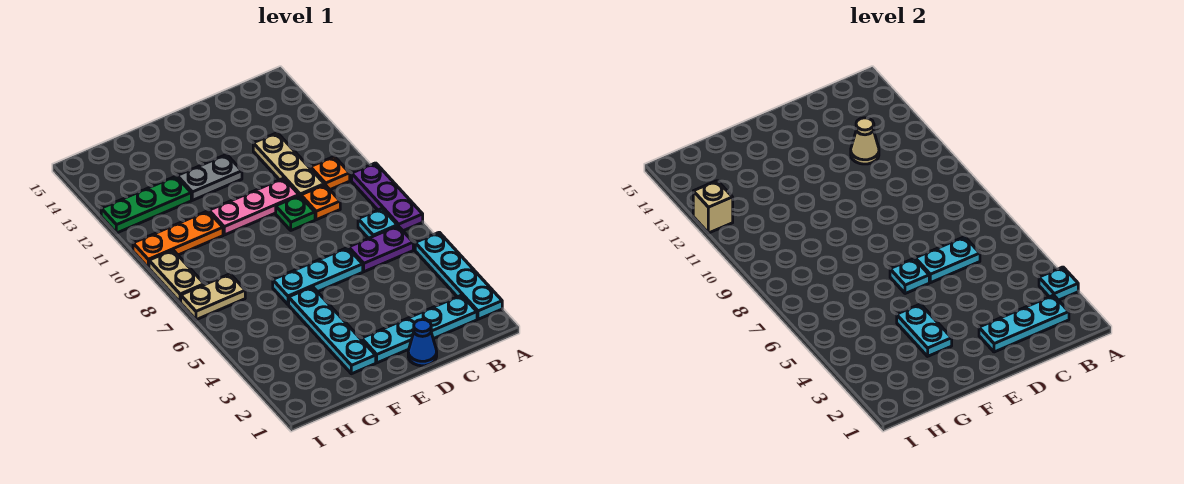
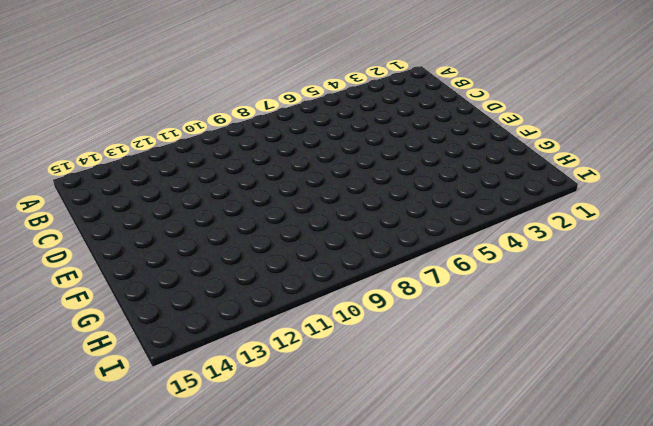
none -> cyan plate A2:A5 level 1
none -> purple plate A7:A9 level 1
none -> cyan plate B2:E2 level 1

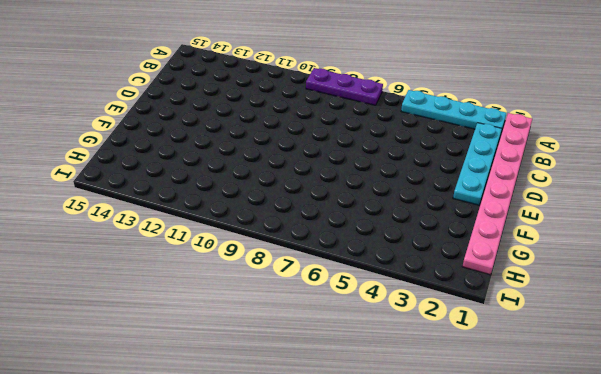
pink plate A1:H1 level 1 -> blue cone D1 level 1
none -> purple plate B6:C6 level 1
none -> cyan plate B7 level 1
none -> orange plate B10 level 1

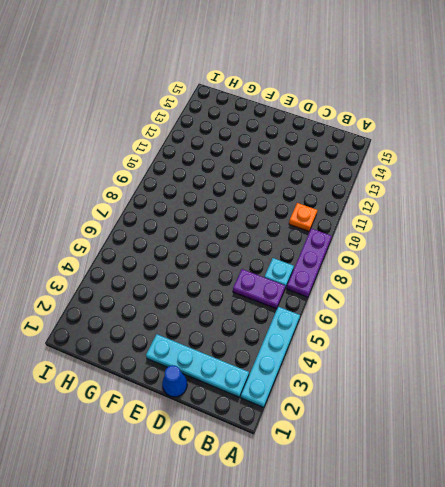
none -> orange plate C9 level 1
none -> tan plate C10:C12 level 1
none -> cyan plate D6:F6 level 1

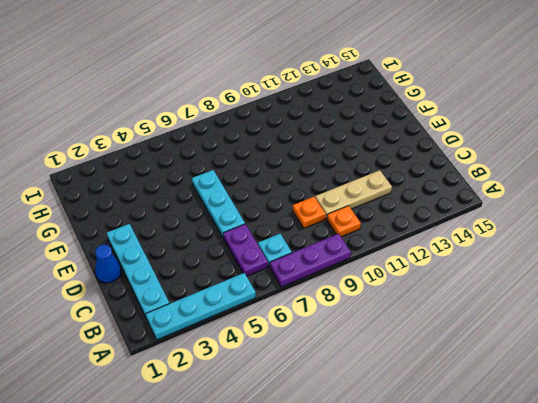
none -> green plate D9 level 1
none -> pink plate D10:F10 level 1
none -> grey plate E12:F12 level 1

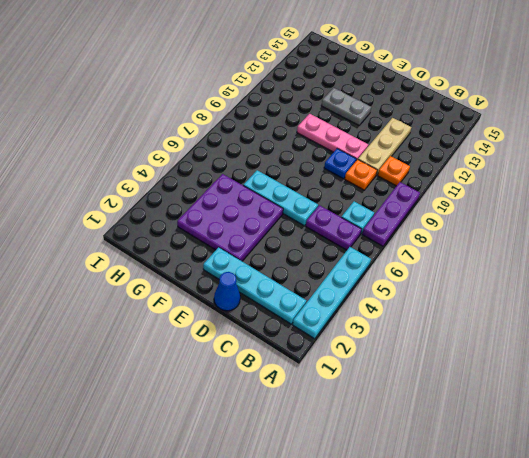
blue plate D9 level 1 -> green plate D9 level 1
purple plate E3:G5 level 1 -> cyan plate F2:F5 level 1
none -> orange plate G10:I10 level 1
none -> green plate G12:I12 level 1
none -> tan plate H7:I7 level 1

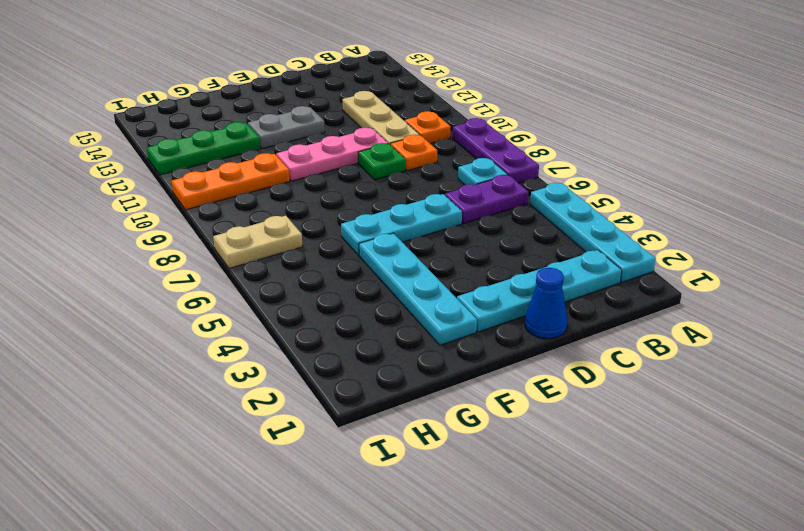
none -> tan plate I8:I9 level 1
none -> cyan plate A3 level 2
none -> cyan plate B2:D2 level 2

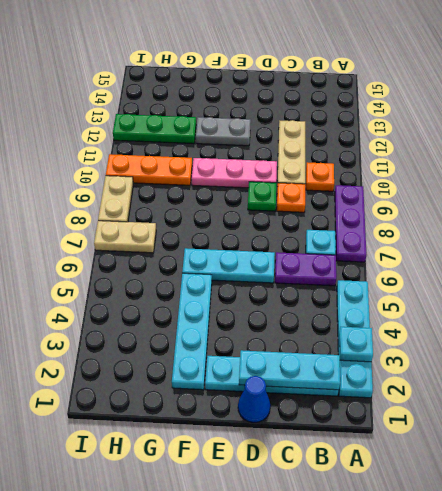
none -> cyan plate C6:D6 level 2
none -> tan cone C12 level 2
none -> cyan plate E6 level 2

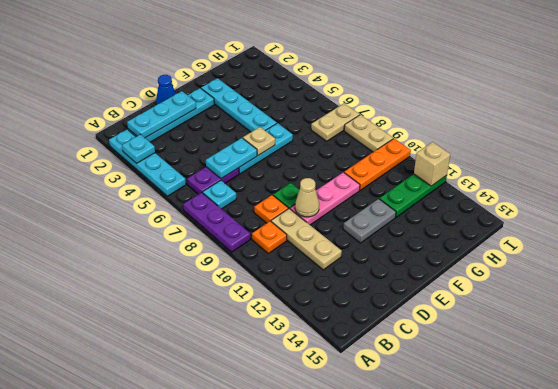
tan cone D10 level 2 -> tan cone C12 level 2
tan plate E6 level 2 -> cyan plate E6 level 2
none -> cyan plate F3:F4 level 2

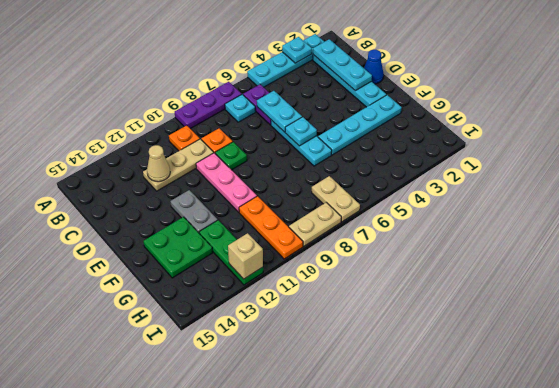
green plate F13:G14 level 1 -> none
none -> cyan plate F3:F4 level 2

